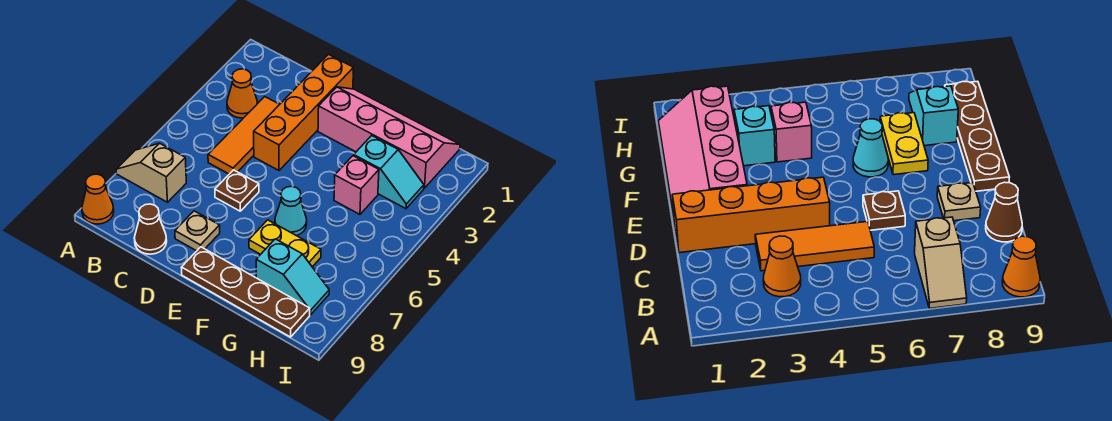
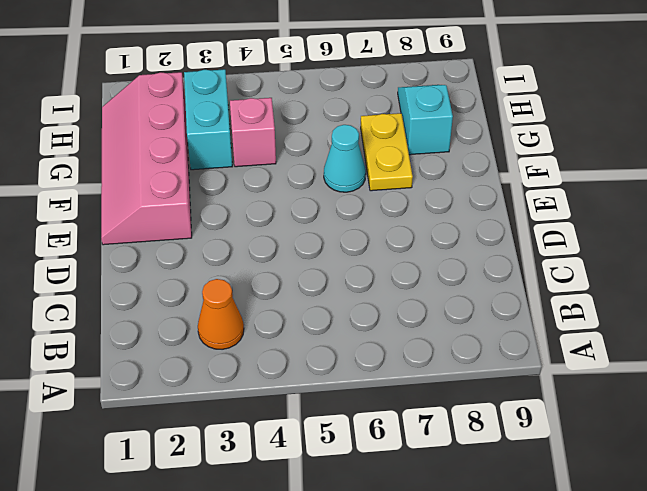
cyan brick G3:H3 level 1 -> cyan slope G3:H3 level 1 top G
none -> tan slope A7:B7 level 1 top B
none -> orange cone A9 level 1
none -> orange tile C3:C5 level 1

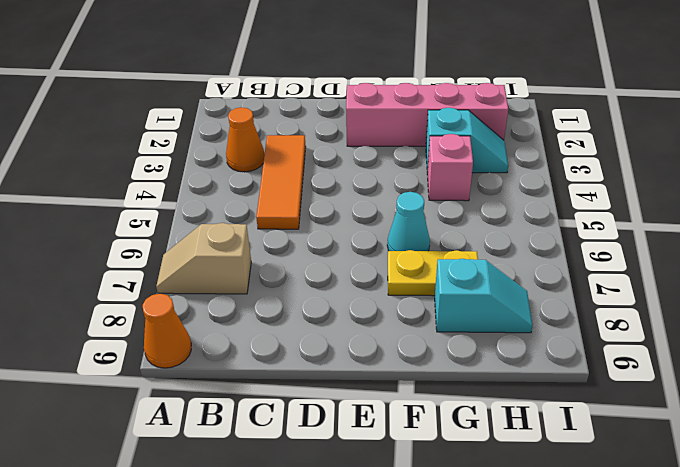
none -> brown cone C9 level 1
none -> orange brick D1:D4 level 1
none -> brown plate D6 level 1

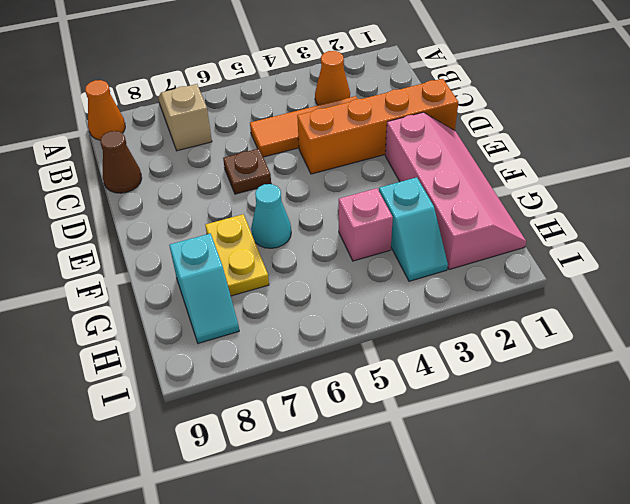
none -> tan plate D8 level 1
none -> brown plate E9:H9 level 1

